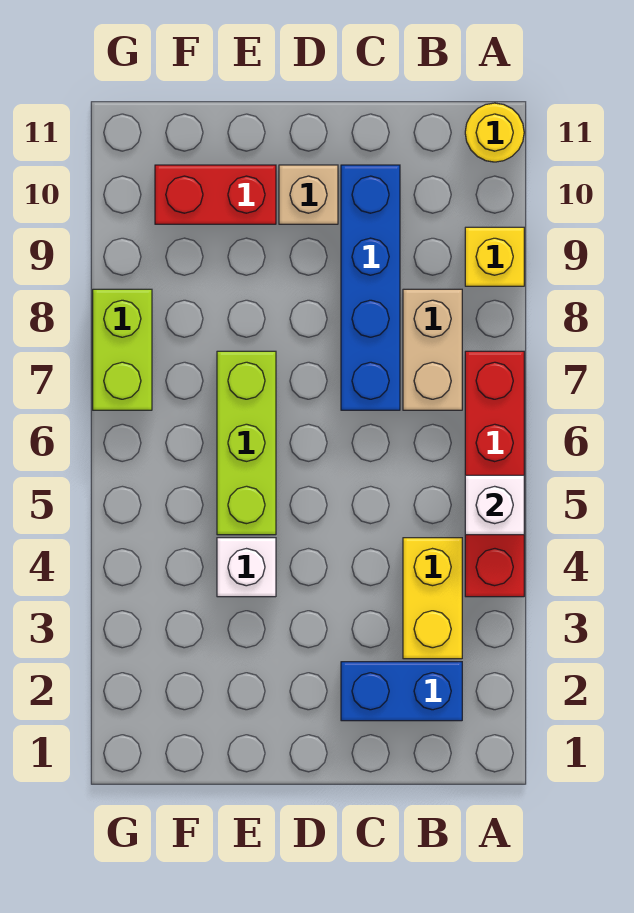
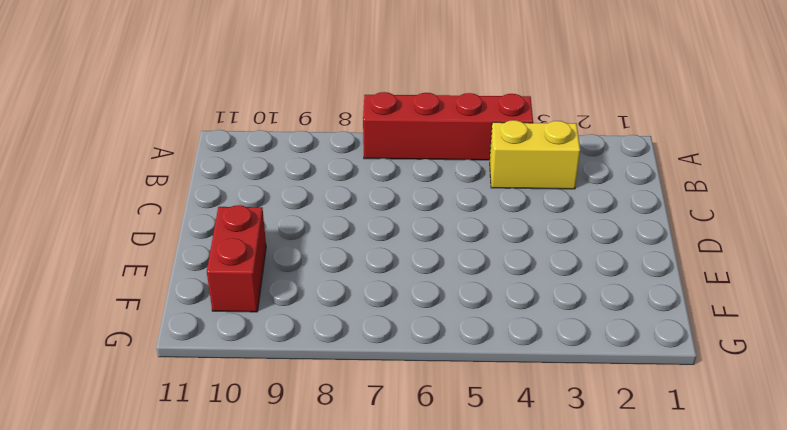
none -> yellow brick A9 level 1
none -> yellow round brick A11 level 1
none -> blue brick B2:C2 level 1

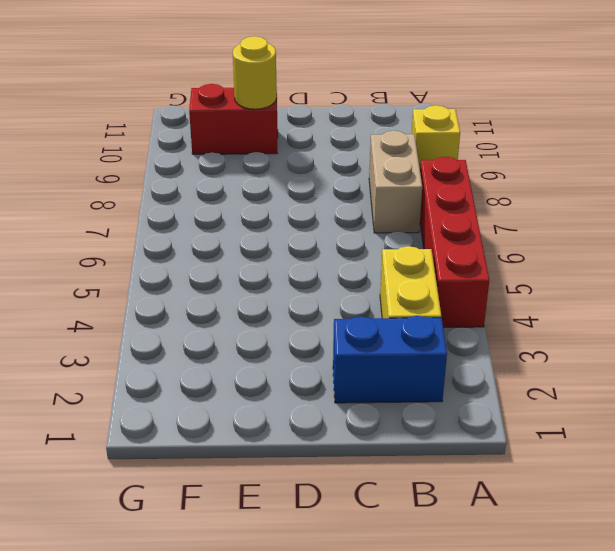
yellow round brick E10 level 2 -> yellow round brick A11 level 1
none -> blue brick C7:C10 level 1
none -> tan brick D10 level 1
none -> white brick E4 level 1

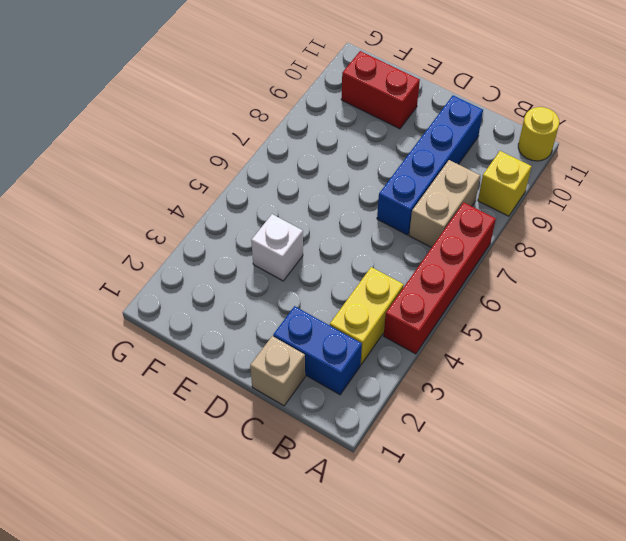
tan brick C1 level 1 -> tan brick D10 level 1
none -> lime brick E5:E7 level 1
none -> lime brick G7:G8 level 1
none -> white brick A5 level 2

